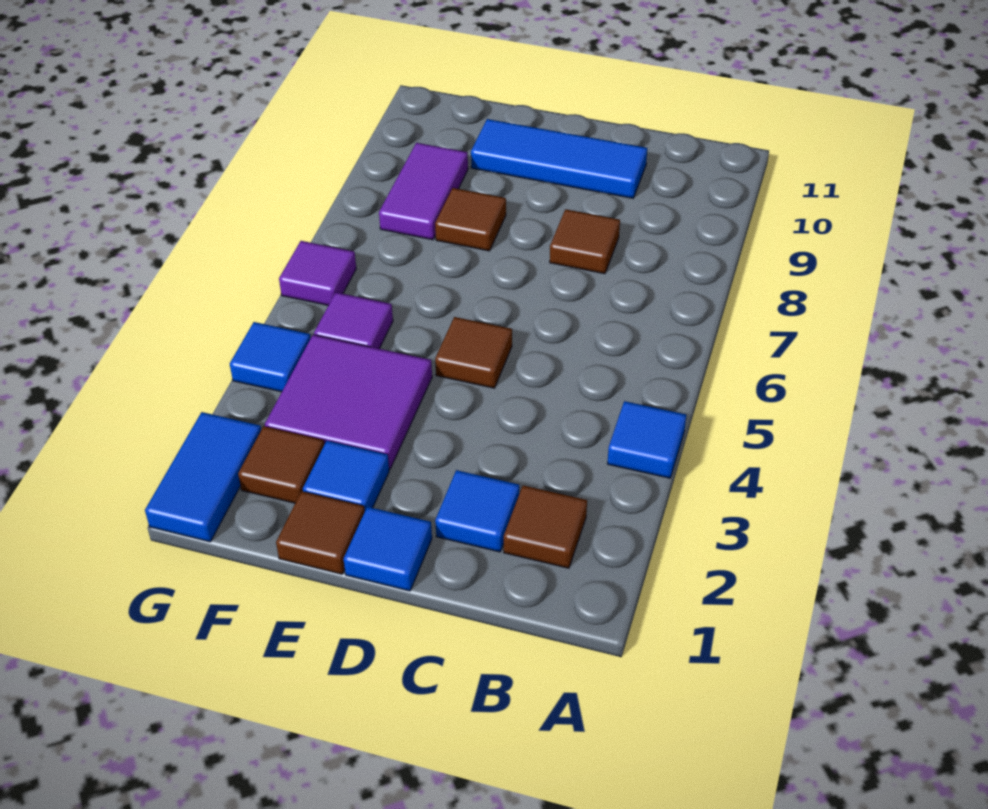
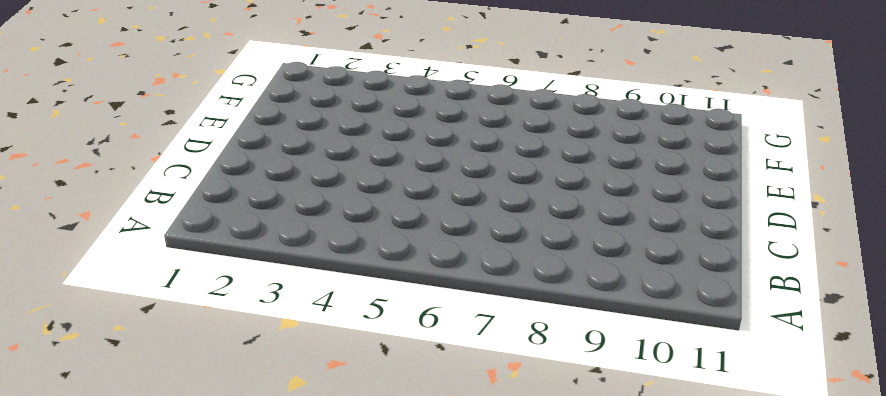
none -> blue tile A4 level 1
none -> brown tile B2 level 1
none -> blue tile C2 level 1

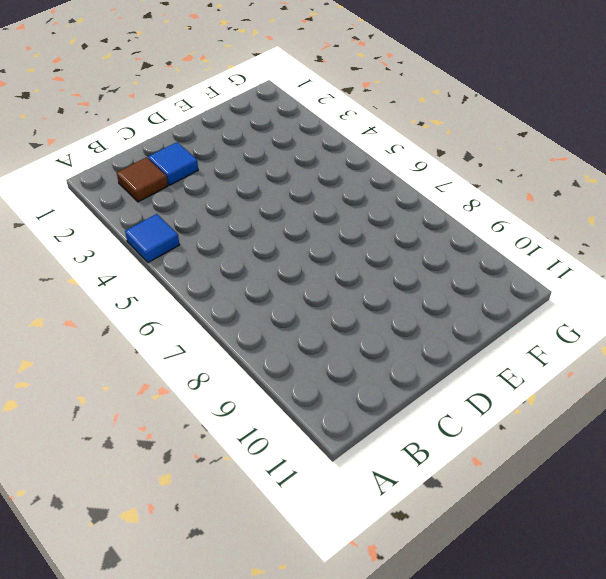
none -> brown tile C8 level 1
none -> blue tile C10:E10 level 1
none -> blue tile D1 level 1

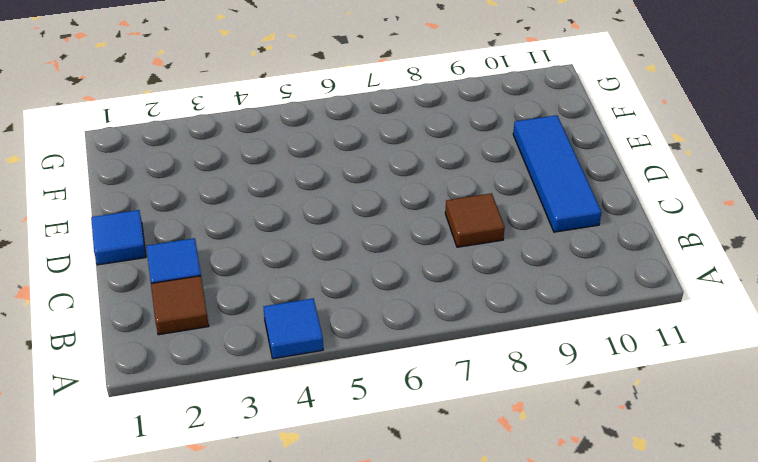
none -> brown tile D5 level 1
none -> brown tile E1 level 1
none -> blue tile E2 level 1

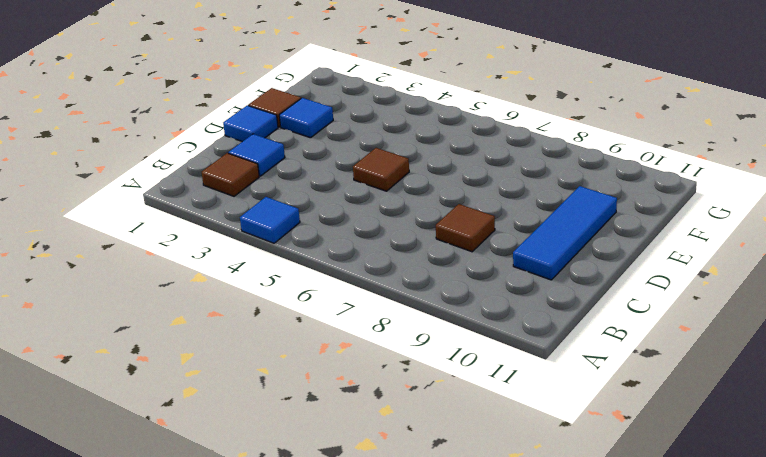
none -> purple tile E3:F4 level 1
none -> brown tile E8 level 1
none -> brown tile F2 level 1

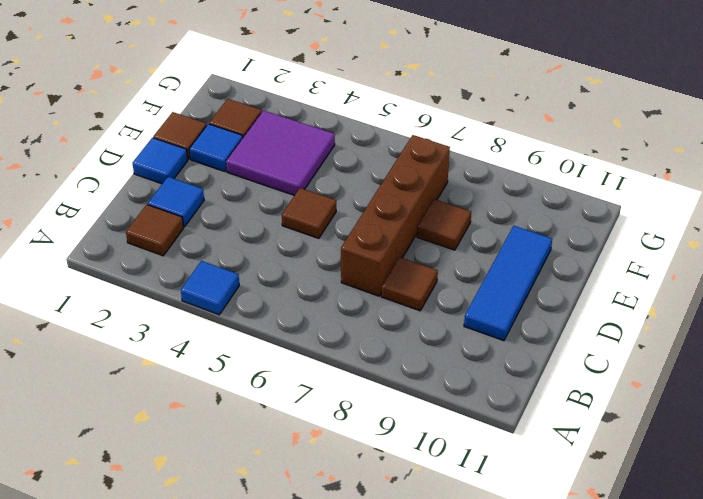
brown brick C7:F7 level 1 -> none
none -> purple tile F5 level 1
none -> purple tile F8:F9 level 1
none -> blue tile G1:G2 level 1

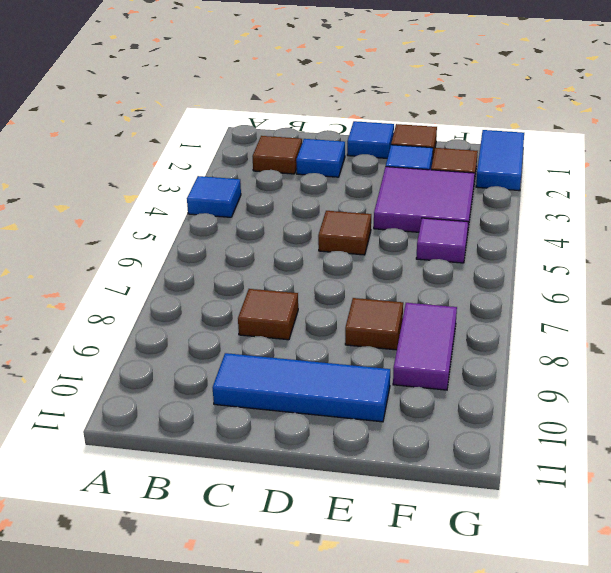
none -> blue tile G4 level 1
none -> purple tile G6 level 1

